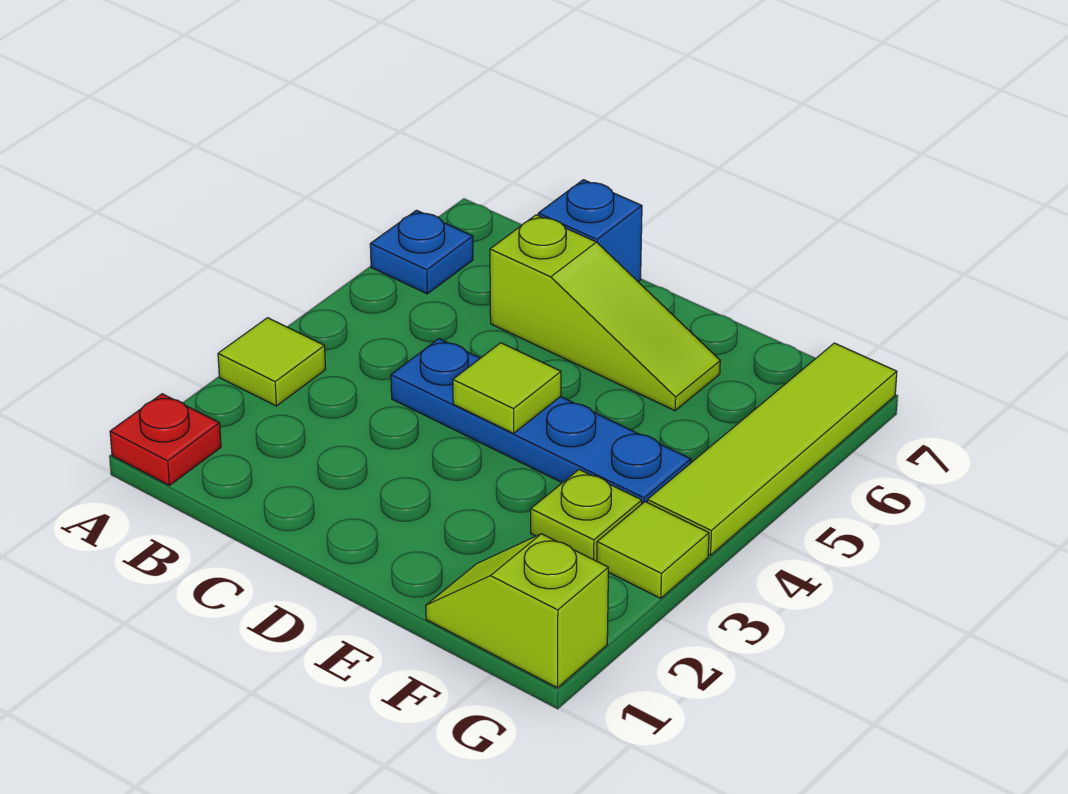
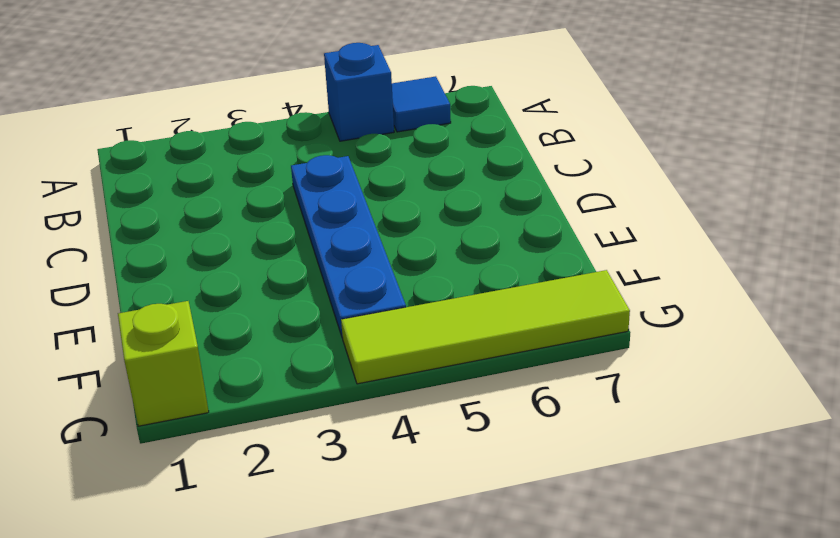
blue brick A5 level 1 -> blue brick C7 level 1
blue tile A6 level 1 -> blue plate A6 level 1
none -> red plate A1 level 1
none -> lime tile A3 level 1

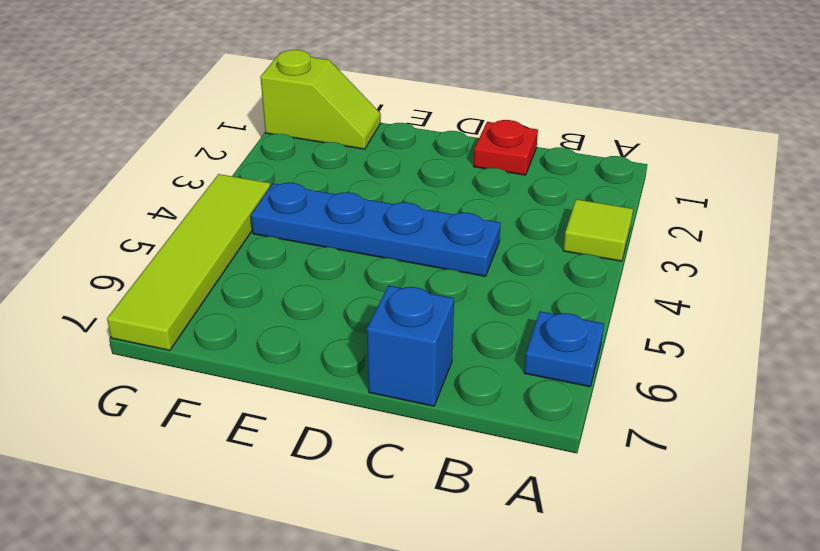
red plate C1 level 1 -> red plate A1 level 1
none -> lime slope C6:E6 level 1 top C
none -> lime plate F3 level 1

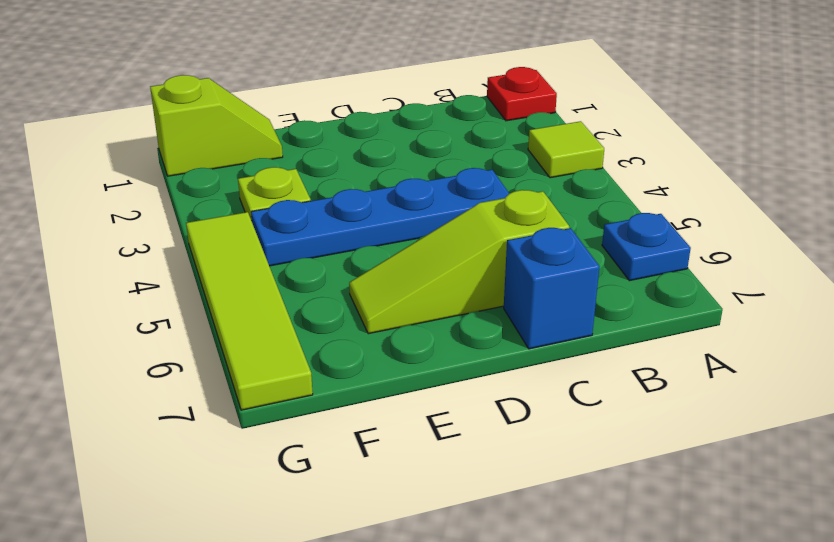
none -> lime tile G3 level 1
none -> lime tile D4 level 2

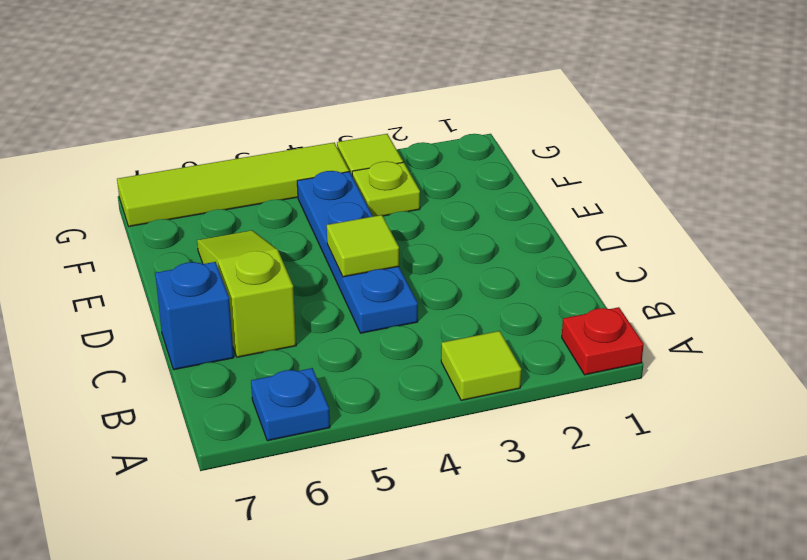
none -> lime slope F1:G1 level 1 top G

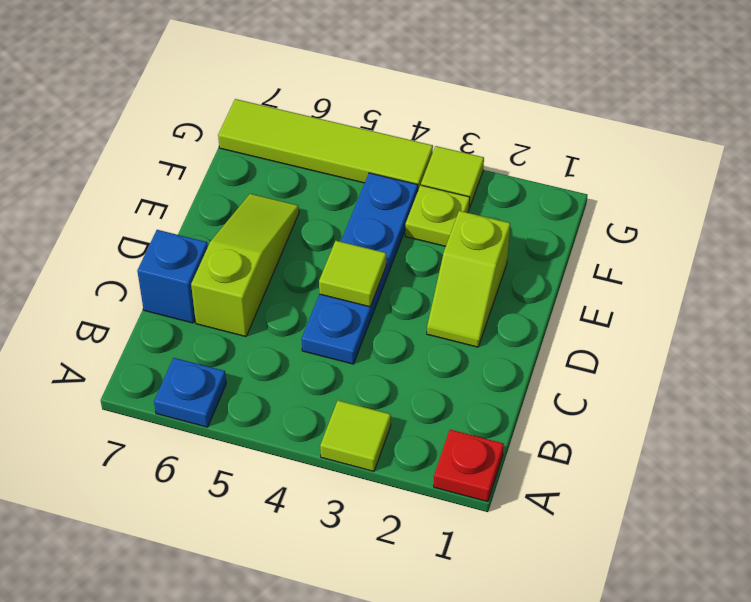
lime slope D2:E2 level 1 top E -> lime slope F1:G1 level 1 top G

